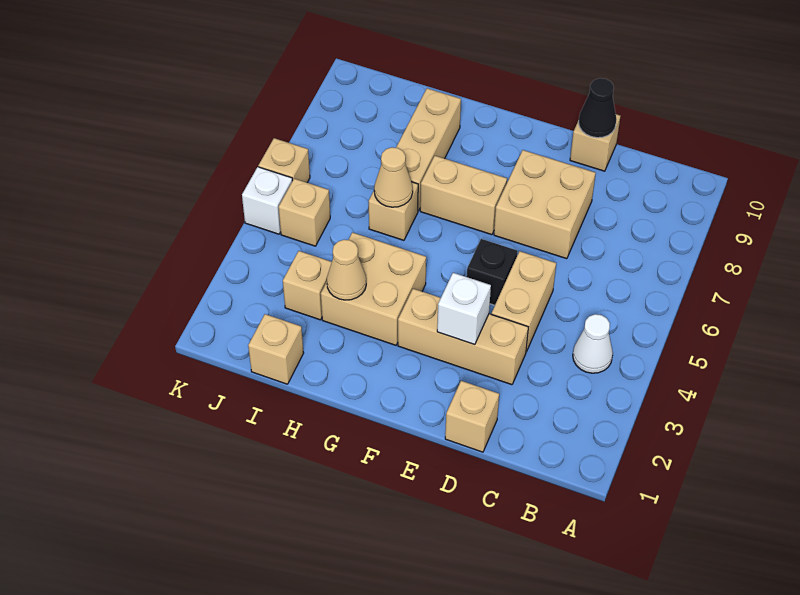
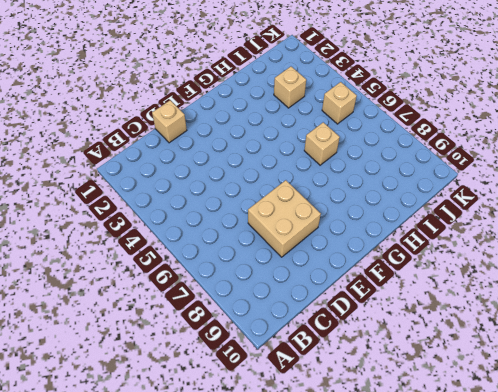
none -> white cone B4 level 1
none -> tan brick D3:F3 level 1
none -> tan brick D4:D5 level 1

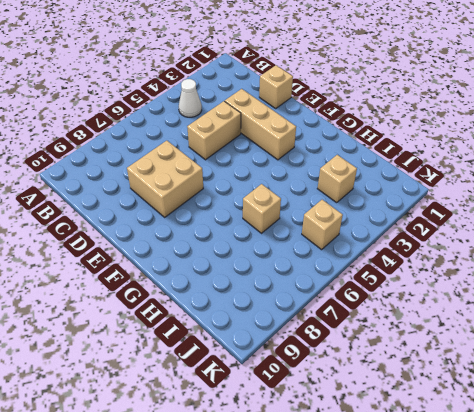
none -> tan brick D10 level 1
none -> black brick E5 level 1
none -> tan brick F7:G7 level 1

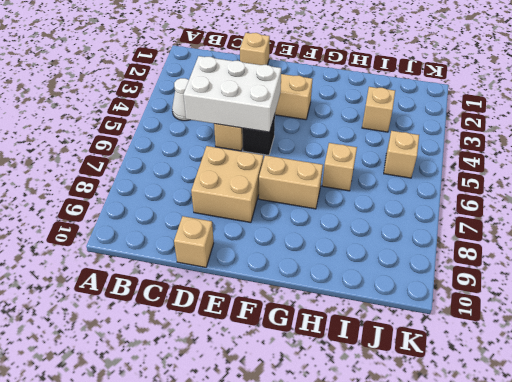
white brick C4:E5 level 2 -> none
none -> tan brick G3:H4 level 1
none -> tan brick H7:H9 level 1
none -> tan brick I1 level 1

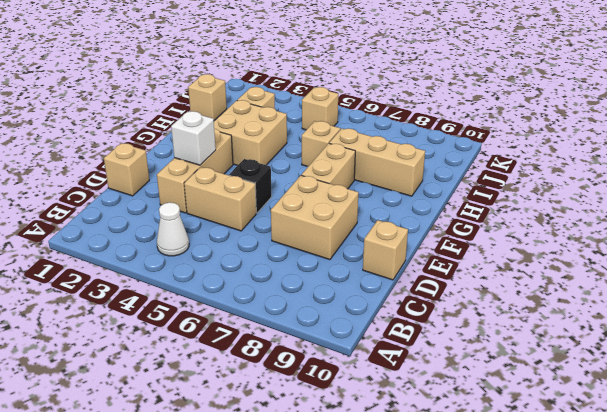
none -> white brick K5 level 1
none -> tan brick K6 level 1
none -> black cone D10 level 2

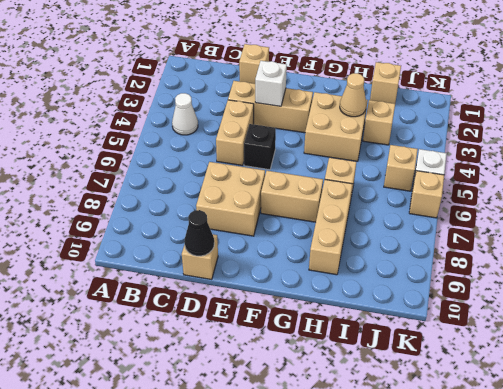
none -> tan cone H6 level 2

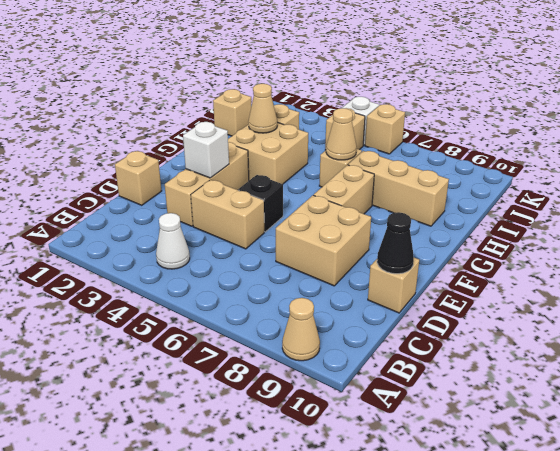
tan cone A9 level 1 -> none

